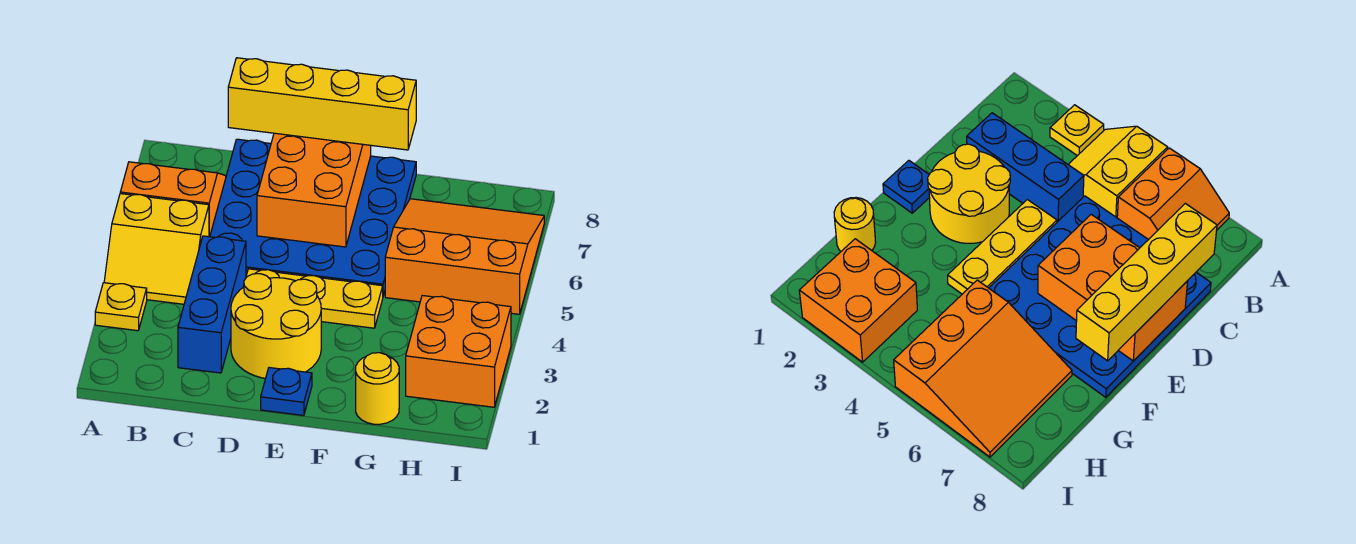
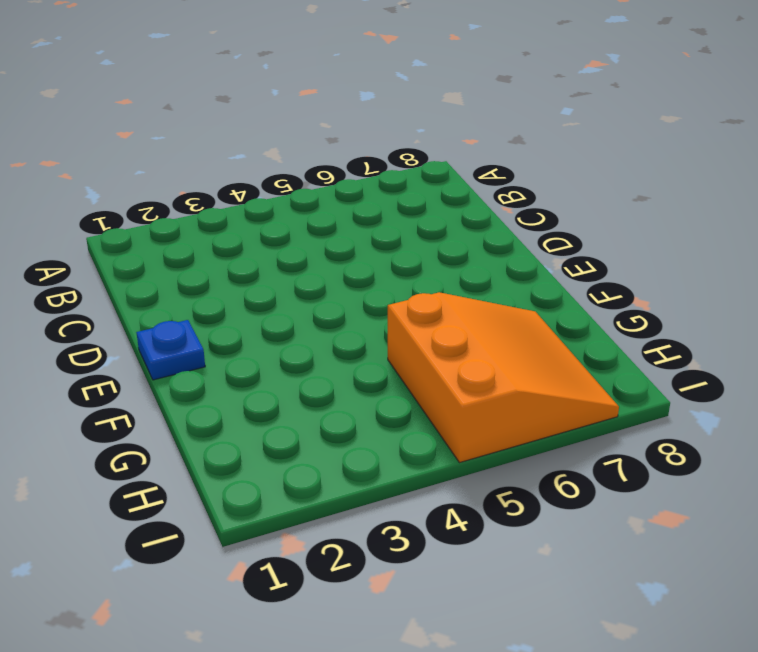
none -> yellow plate A3 level 1
none -> yellow slope A4:B5 level 1 top 5
none -> orange slope A6:B7 level 1 top 6

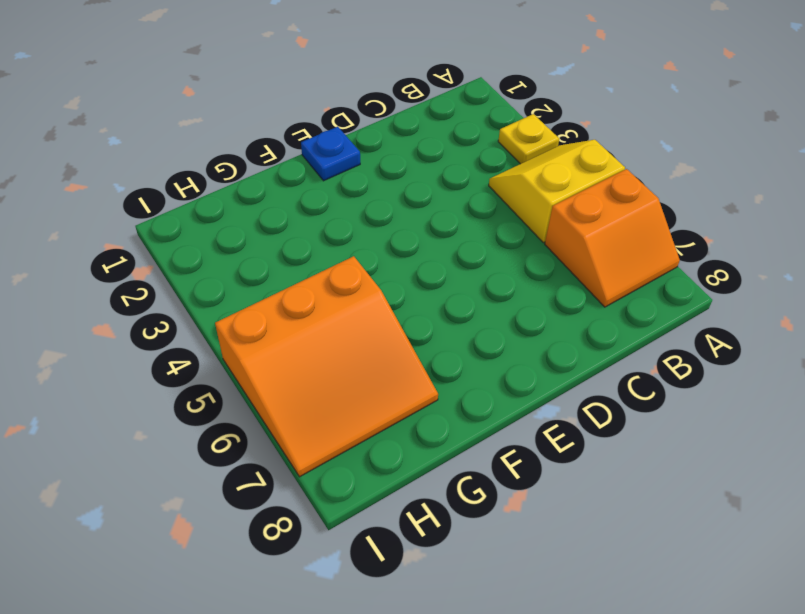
none -> blue brick C2:C4 level 1
none -> blue plate C5:F8 level 1
none -> yellow round brick D2:E3 level 1

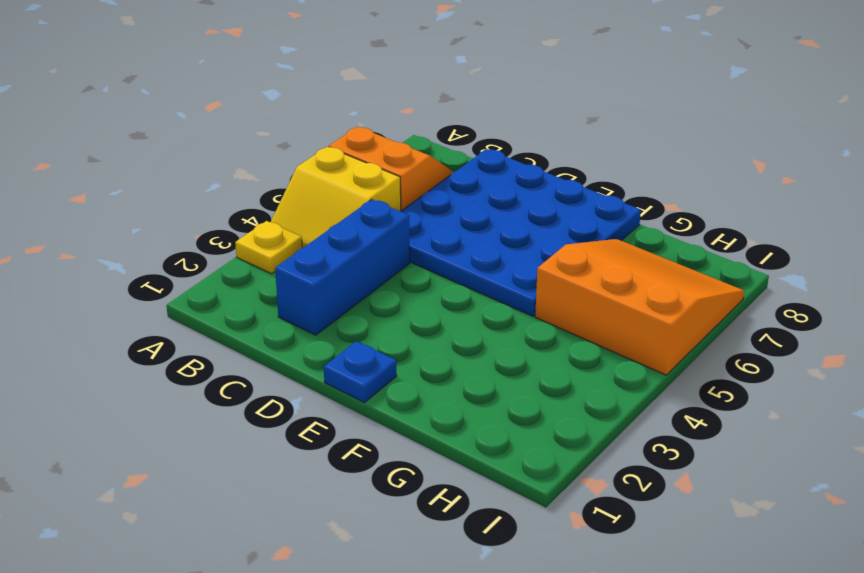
none -> yellow round brick D2:E3 level 1
none -> yellow plate D4:F4 level 1
none -> yellow round brick G1 level 1

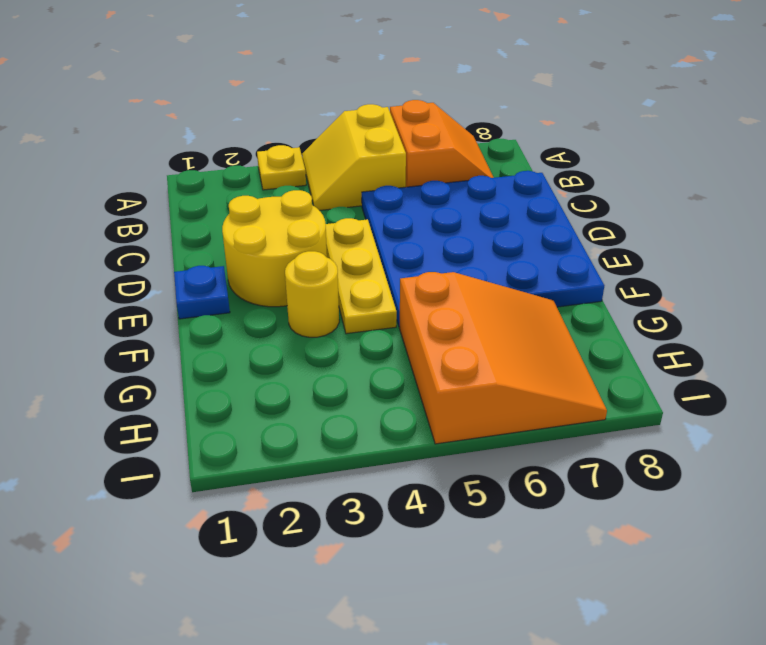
yellow round brick F3 level 1 -> yellow round brick G1 level 1
none -> blue brick C2:C4 level 1
none -> orange brick H2:I3 level 1
none -> orange brick D6:E8 level 2

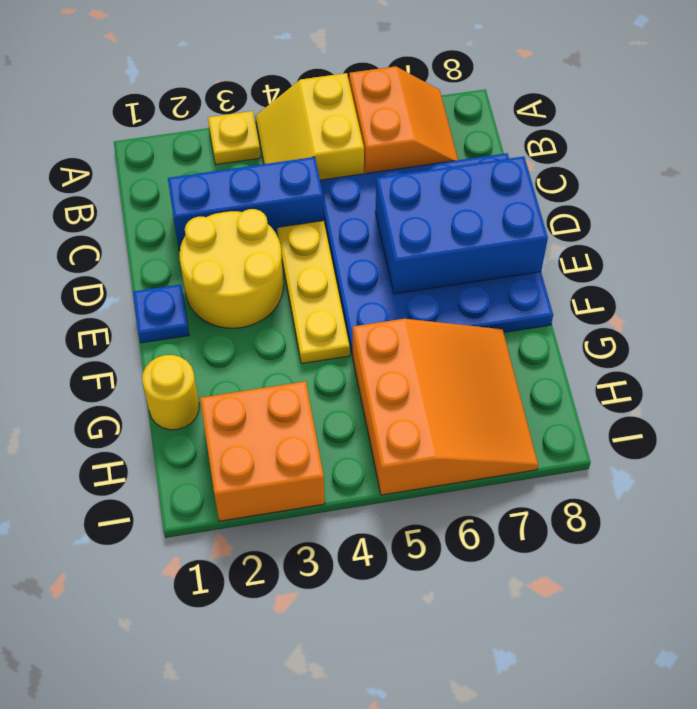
blue brick D6:E8 level 2 -> orange brick D6:E8 level 2
none -> yellow brick C8:F8 level 3

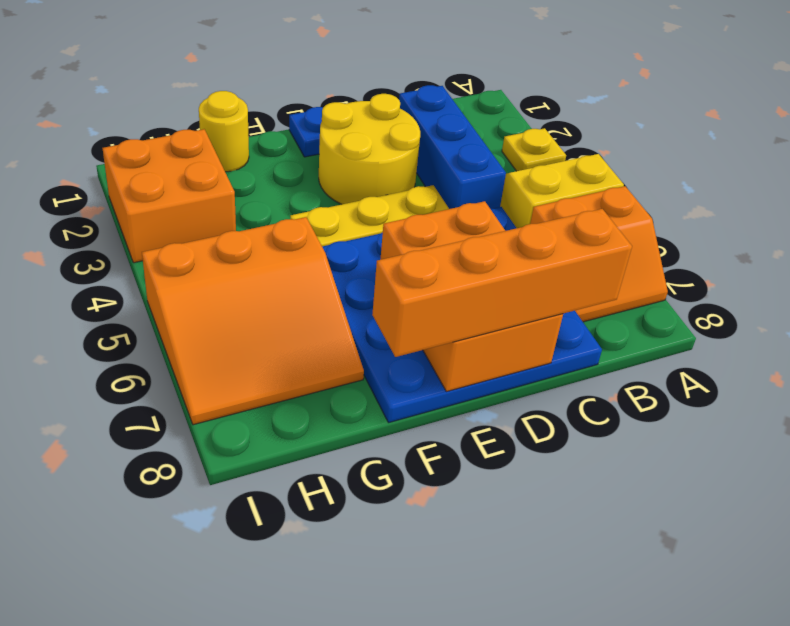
orange brick C8:F8 level 3 -> yellow brick C8:F8 level 3

